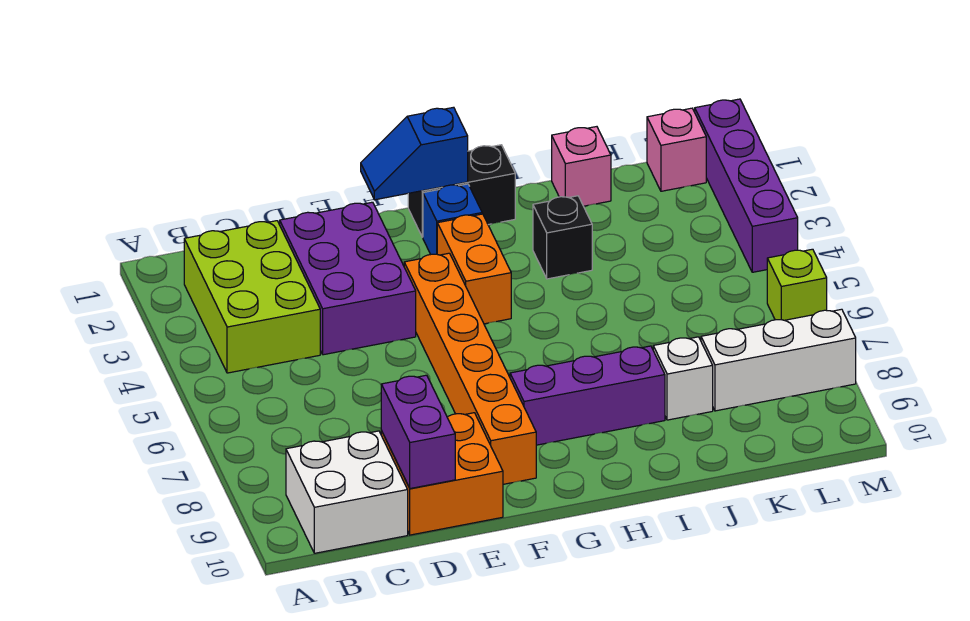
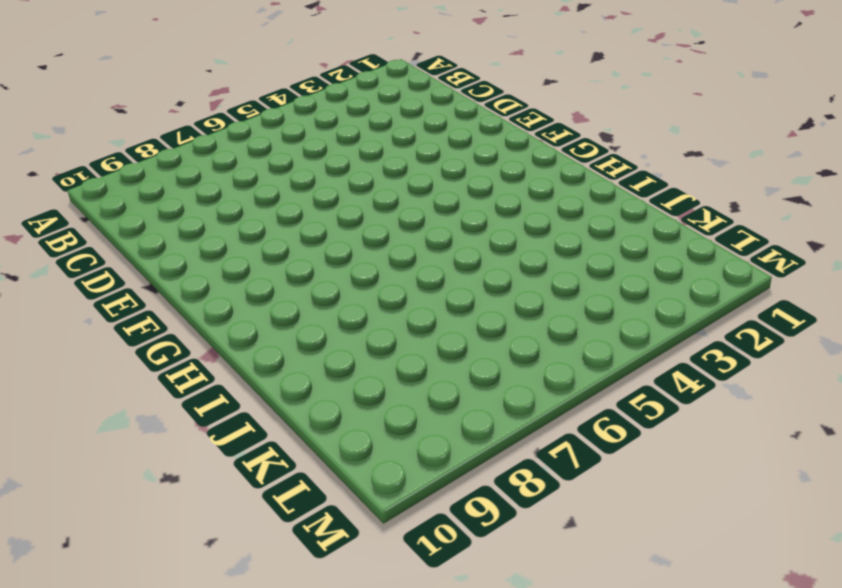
none -> lime brick B2:C4 level 1
none -> white brick B9:C10 level 1
none -> purple brick D2:E4 level 1

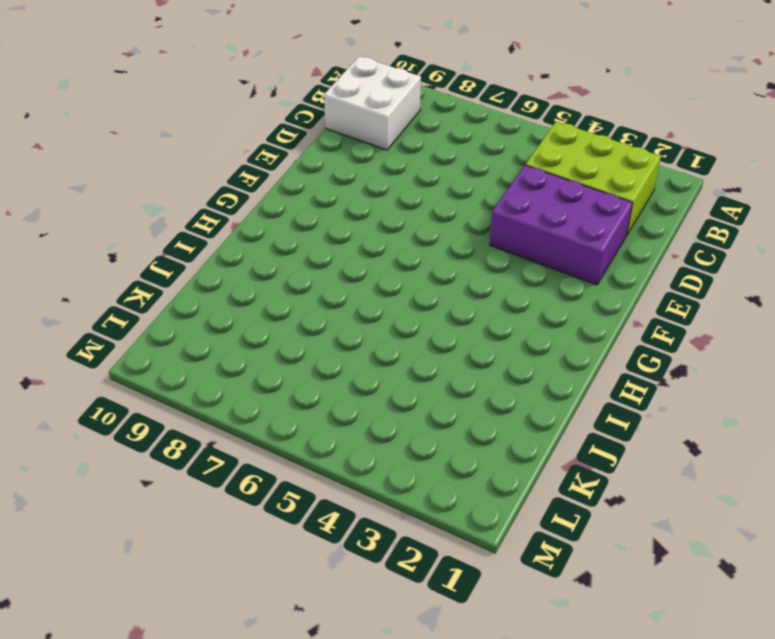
none -> orange brick D9:E10 level 1
none -> orange brick F4:F9 level 1
none -> black brick G1:H1 level 1

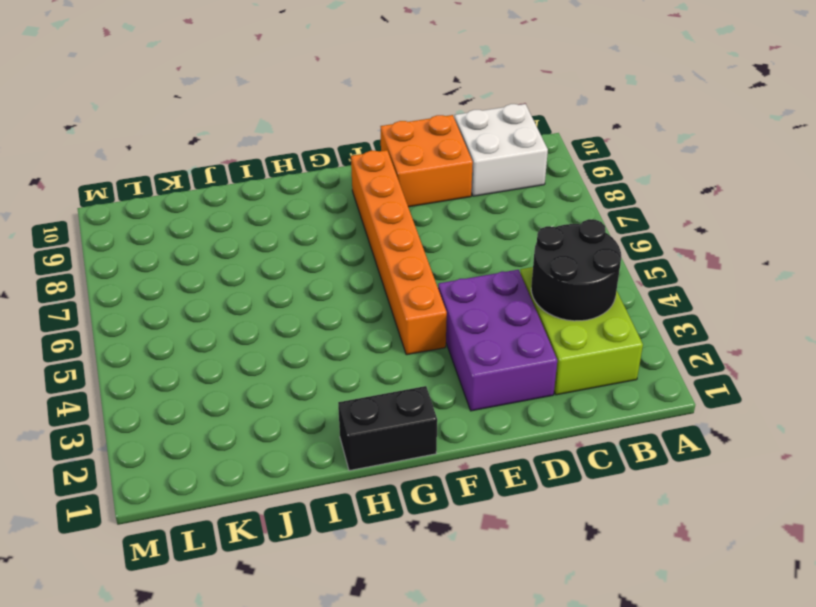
black round brick B3:C4 level 2 -> none
none -> blue brick G2 level 1
none -> orange brick G3:G4 level 1
none -> purple brick G8:I8 level 1

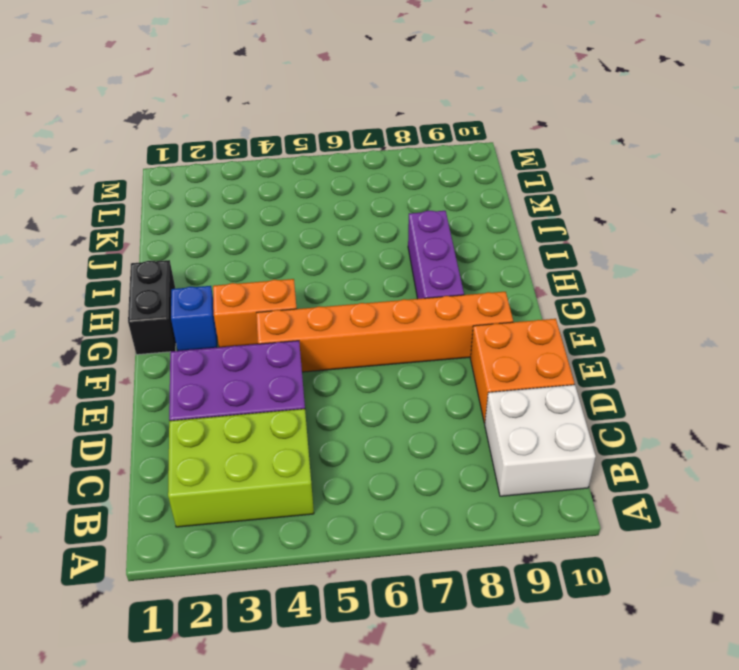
none -> black brick I3 level 1
none -> pink brick J1 level 1
none -> white brick J8 level 1

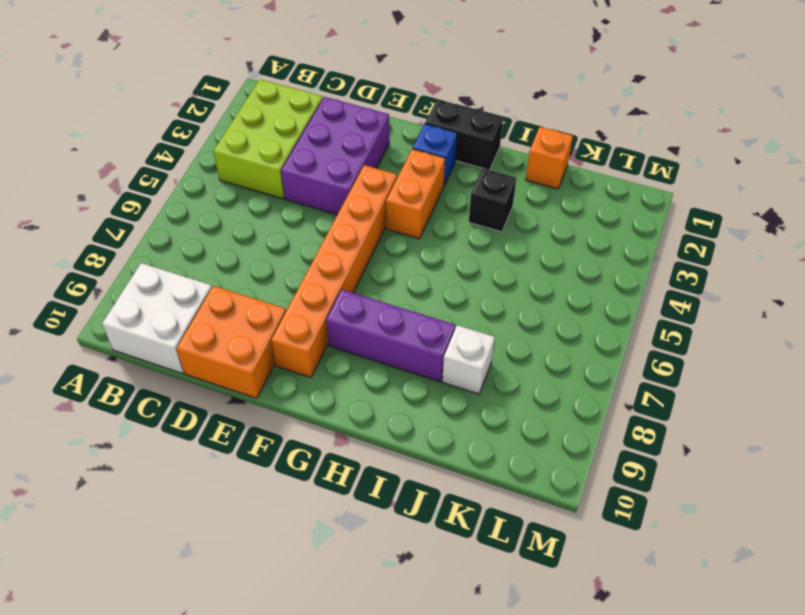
orange brick J1 level 1 -> pink brick J1 level 1
none -> white brick K8:M8 level 1
none -> pink brick L1 level 1
none -> purple brick M1:M4 level 1

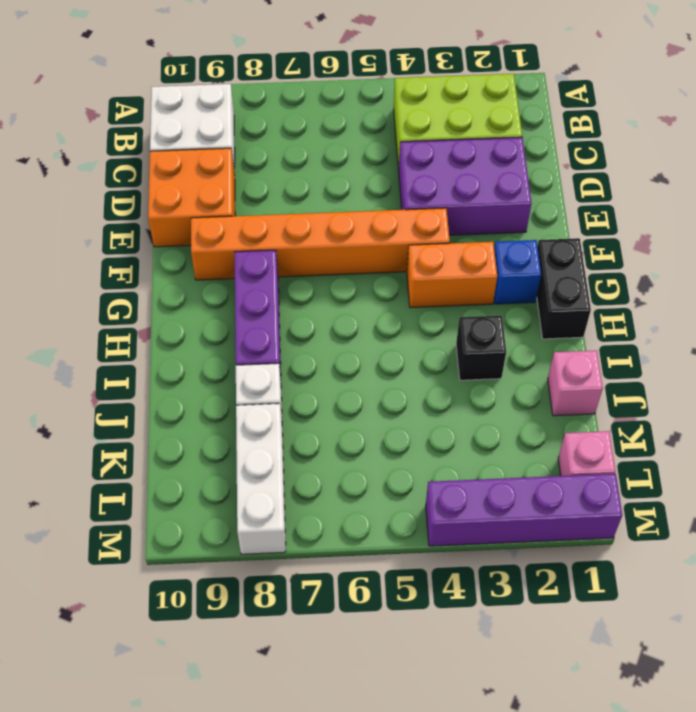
none -> lime brick M6 level 1
none -> purple brick D9:D10 level 2
none -> blue slope F1:G1 level 2 top G

